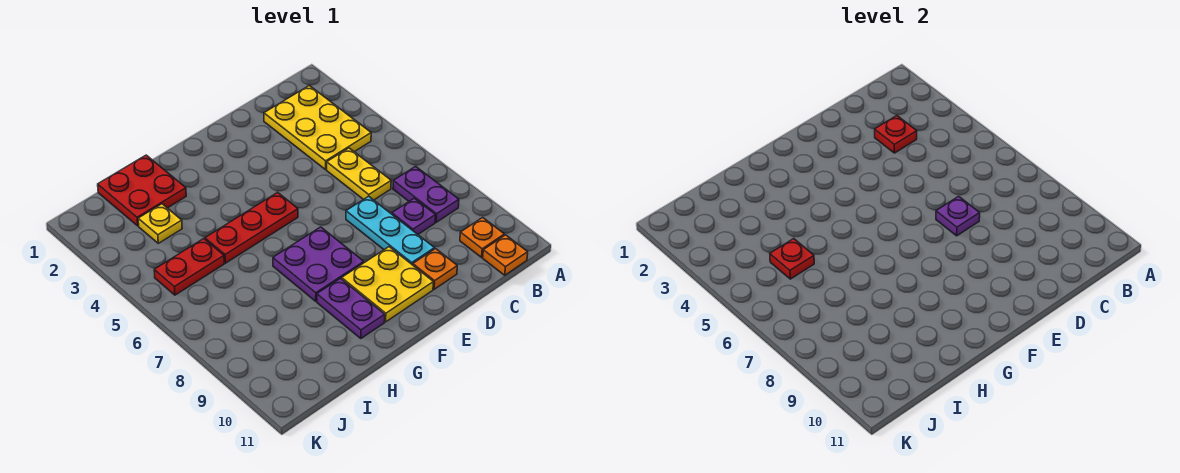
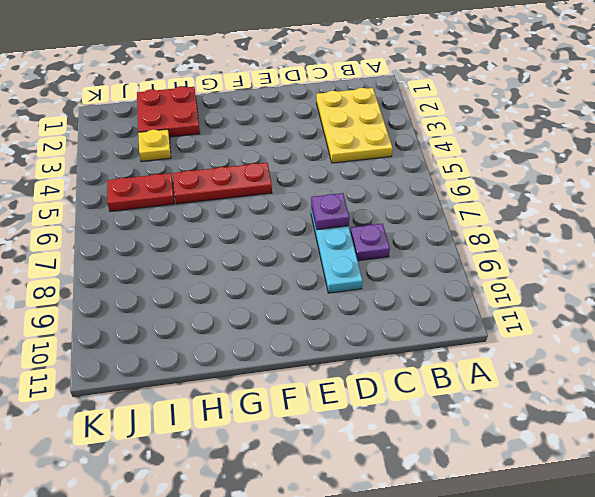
none -> purple plate B7:B8 level 1
none -> orange plate B10 level 1
none -> orange plate B11 level 1

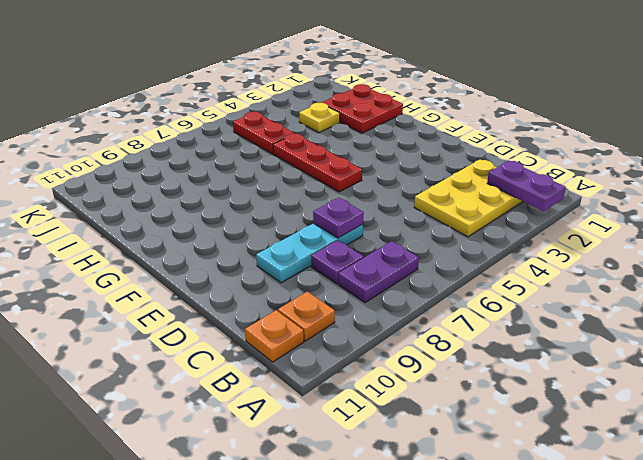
purple plate A2:B2 level 2 -> purple plate G9:G10 level 1
none -> yellow plate C5:C6 level 1
none -> orange plate D10 level 1
none -> yellow plate E9:F10 level 1

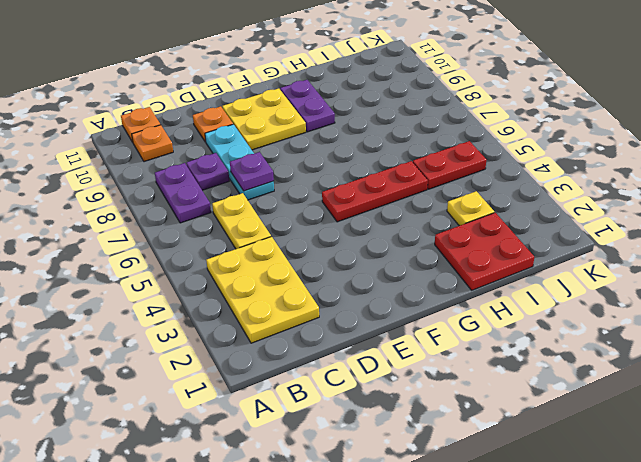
none -> purple plate F7:G8 level 1
none -> red plate C3 level 2
none -> red plate I5 level 2

